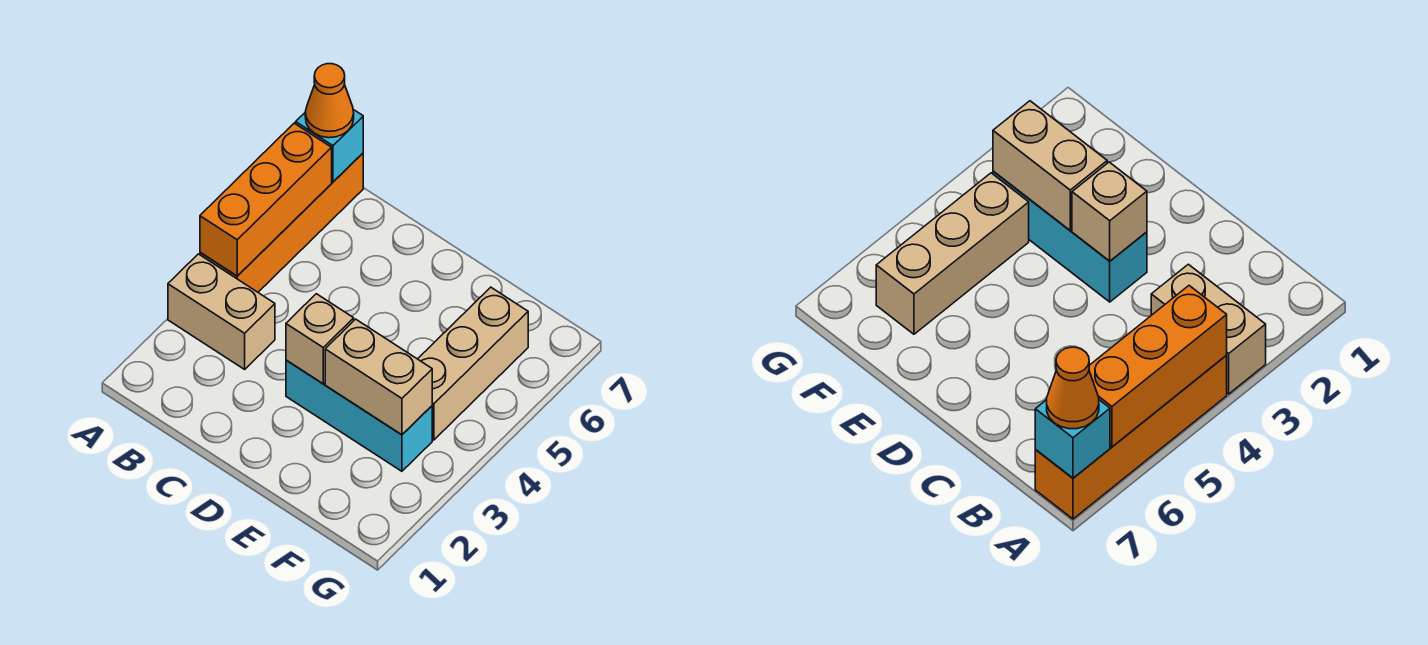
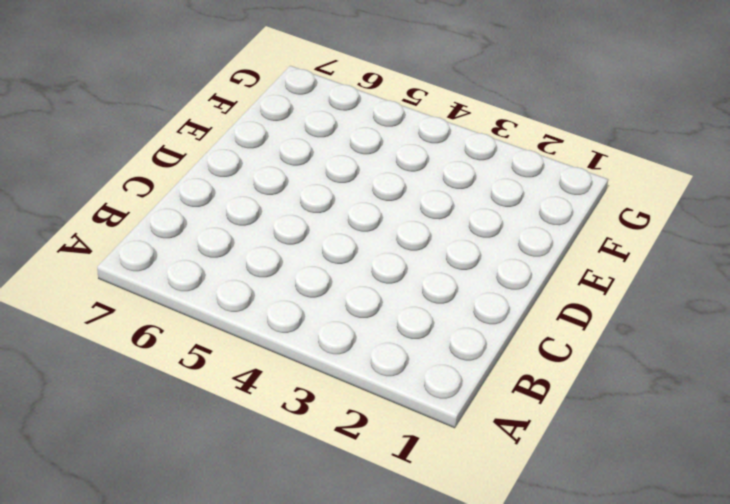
none -> tan brick A3:B3 level 1
none -> orange brick A4:A7 level 1

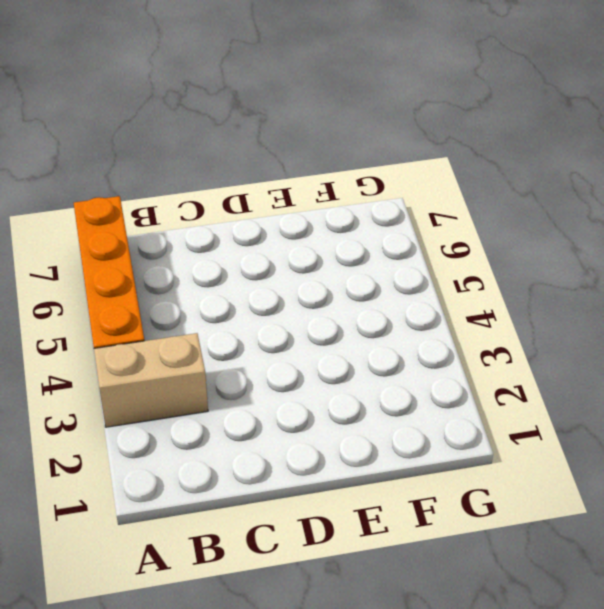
none -> cyan brick D3:F3 level 1
none -> tan brick F4:F6 level 1

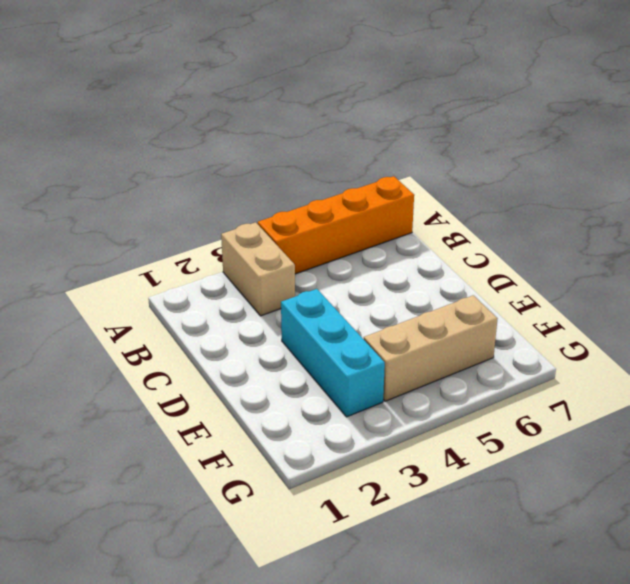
none -> orange brick A4:A6 level 2
none -> cyan brick A7 level 2

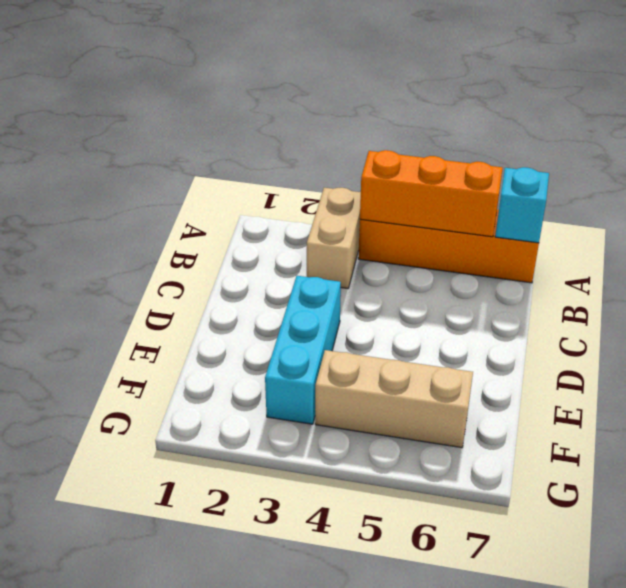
none -> tan brick D3 level 2
none -> tan brick E3:F3 level 2

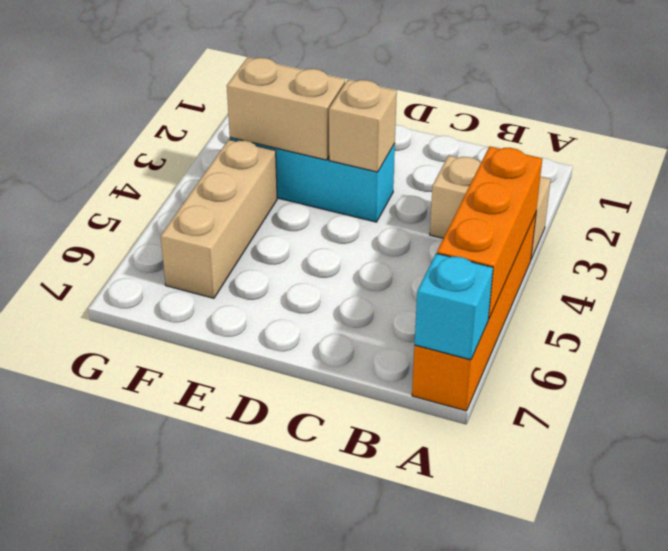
none -> orange cone A7 level 3

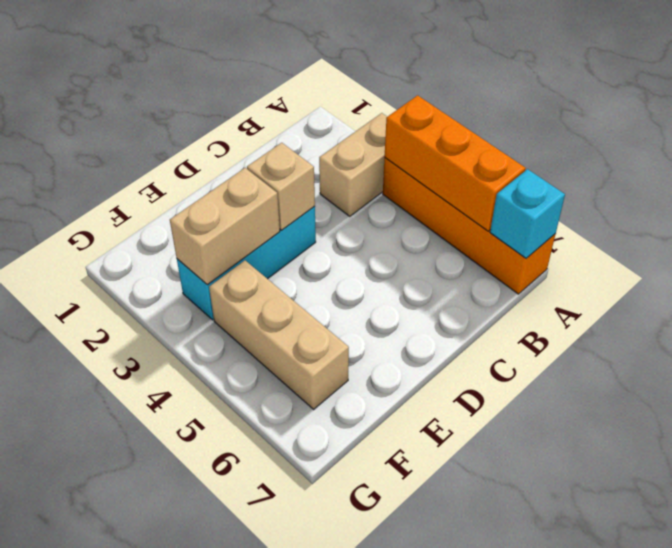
none -> orange cone A7 level 3

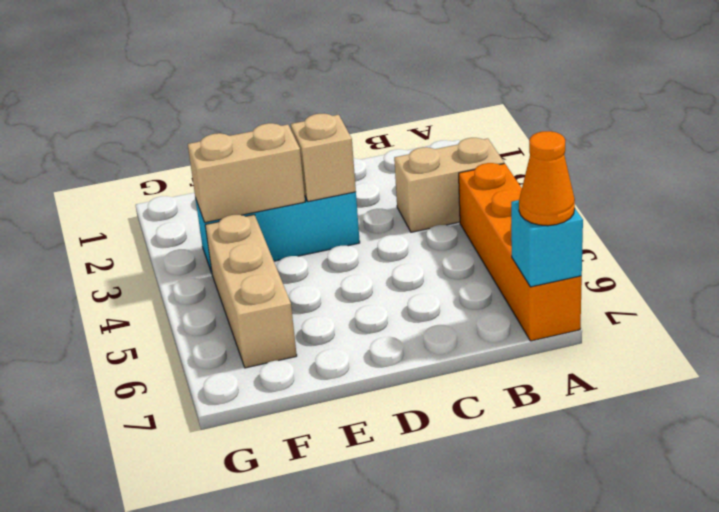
none -> orange brick A4:A6 level 2

